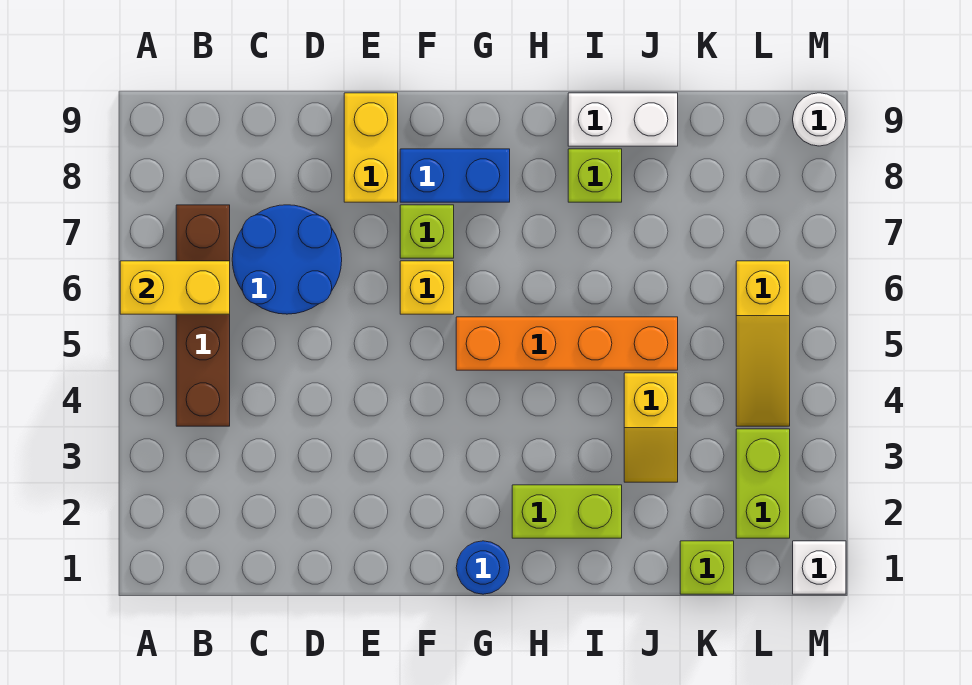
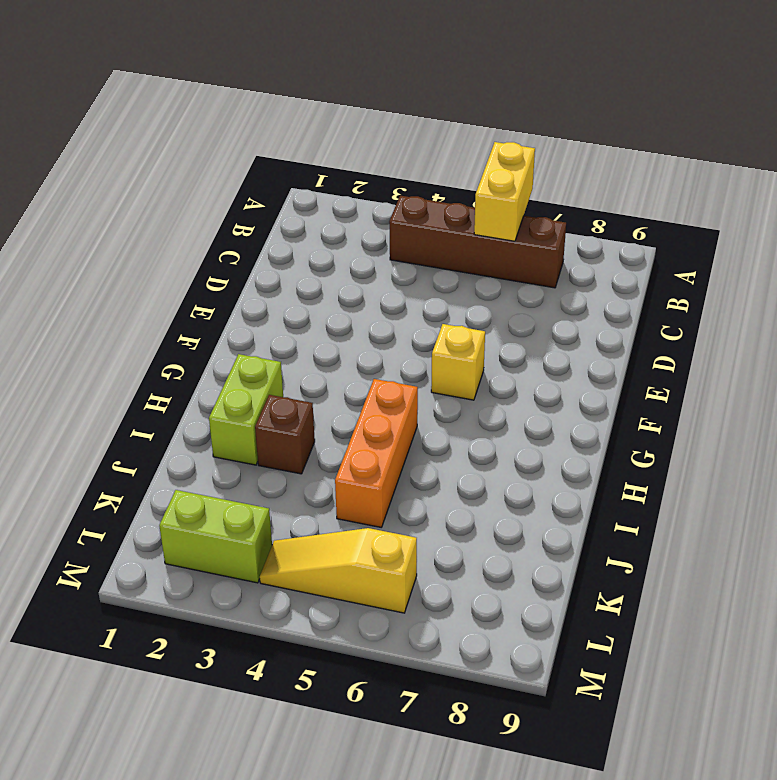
orange brick H5:J5 level 1 -> orange brick G5:J5 level 1
brown brick I3 level 1 -> none
none -> blue round brick C6:D7 level 1
none -> yellow brick E8:E9 level 1
none -> lime brick F7 level 1

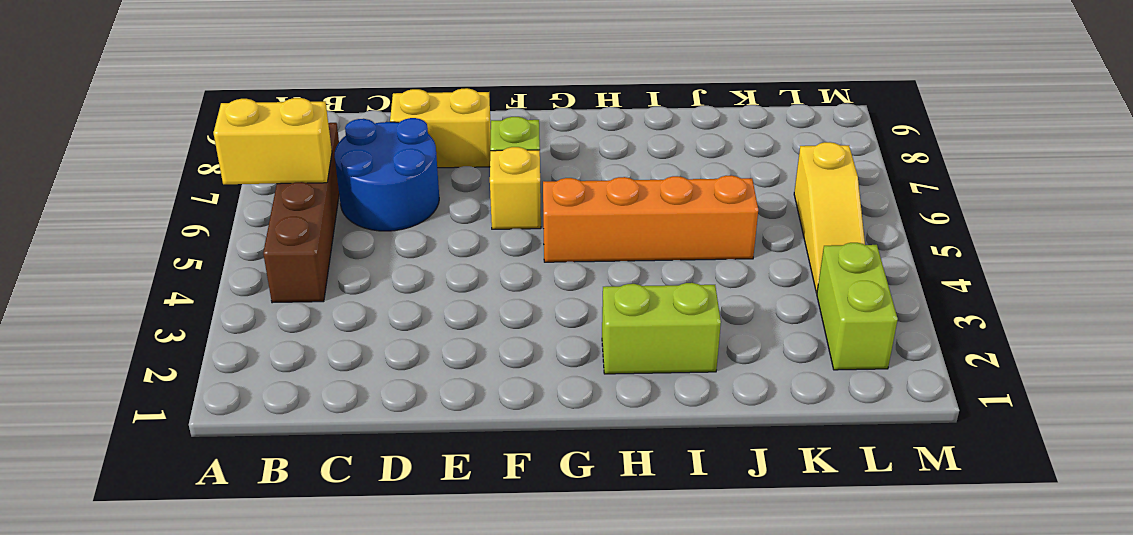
yellow brick D8:E8 level 1 -> yellow brick E8:E9 level 1
none -> blue brick F8:G8 level 1
none -> blue round brick G1 level 1
none -> lime brick I8 level 1

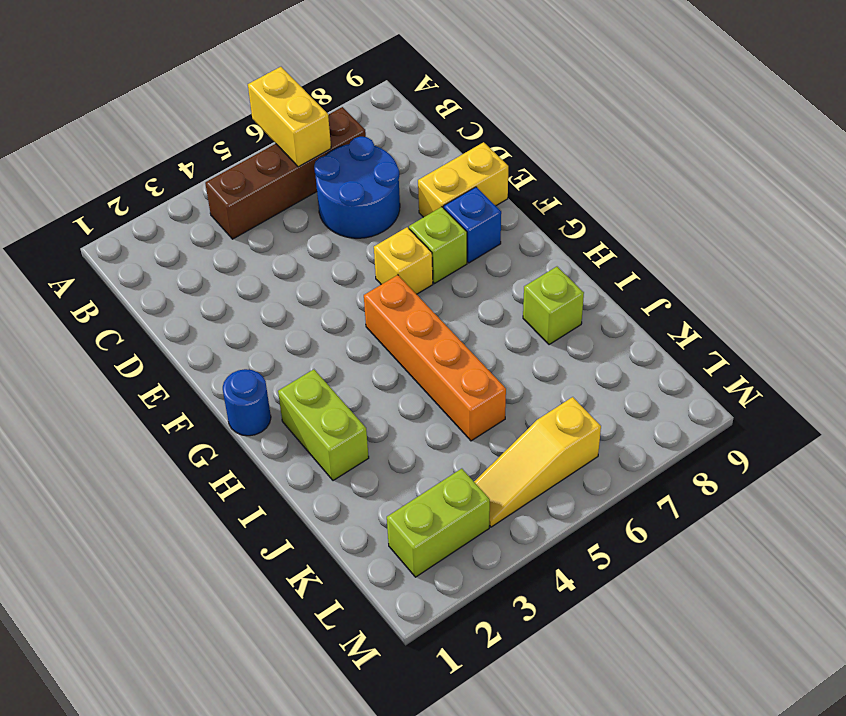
blue brick F8 level 1 -> blue brick F8:G8 level 1
none -> white brick I9:J9 level 1
none -> yellow slope J3:J4 level 1 top 4
none -> lime brick K1 level 1

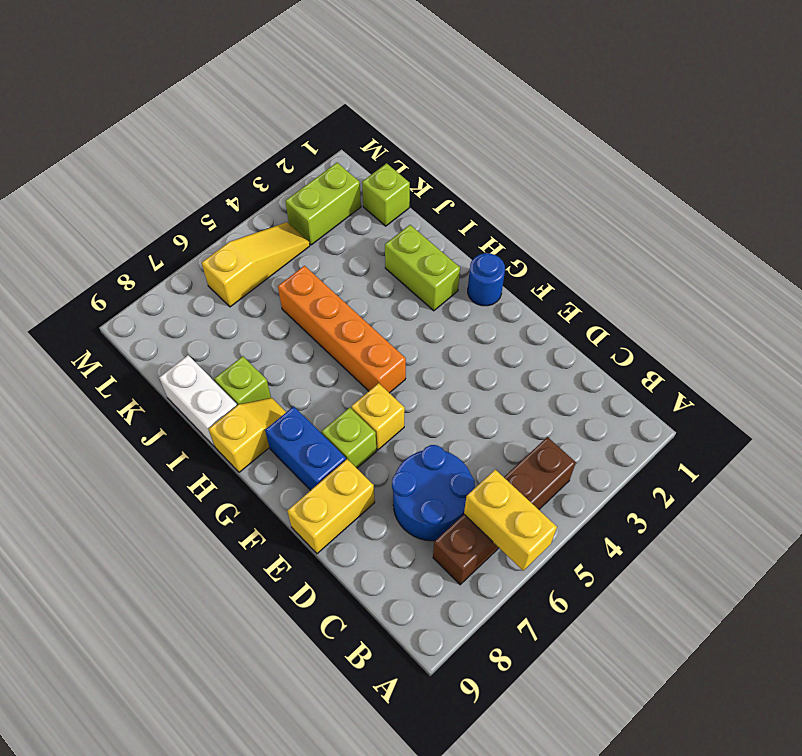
yellow slope H8:H9 level 1 top 9 -> yellow slope J3:J4 level 1 top 4
none -> white brick M1 level 1
none -> white round brick M9 level 1

